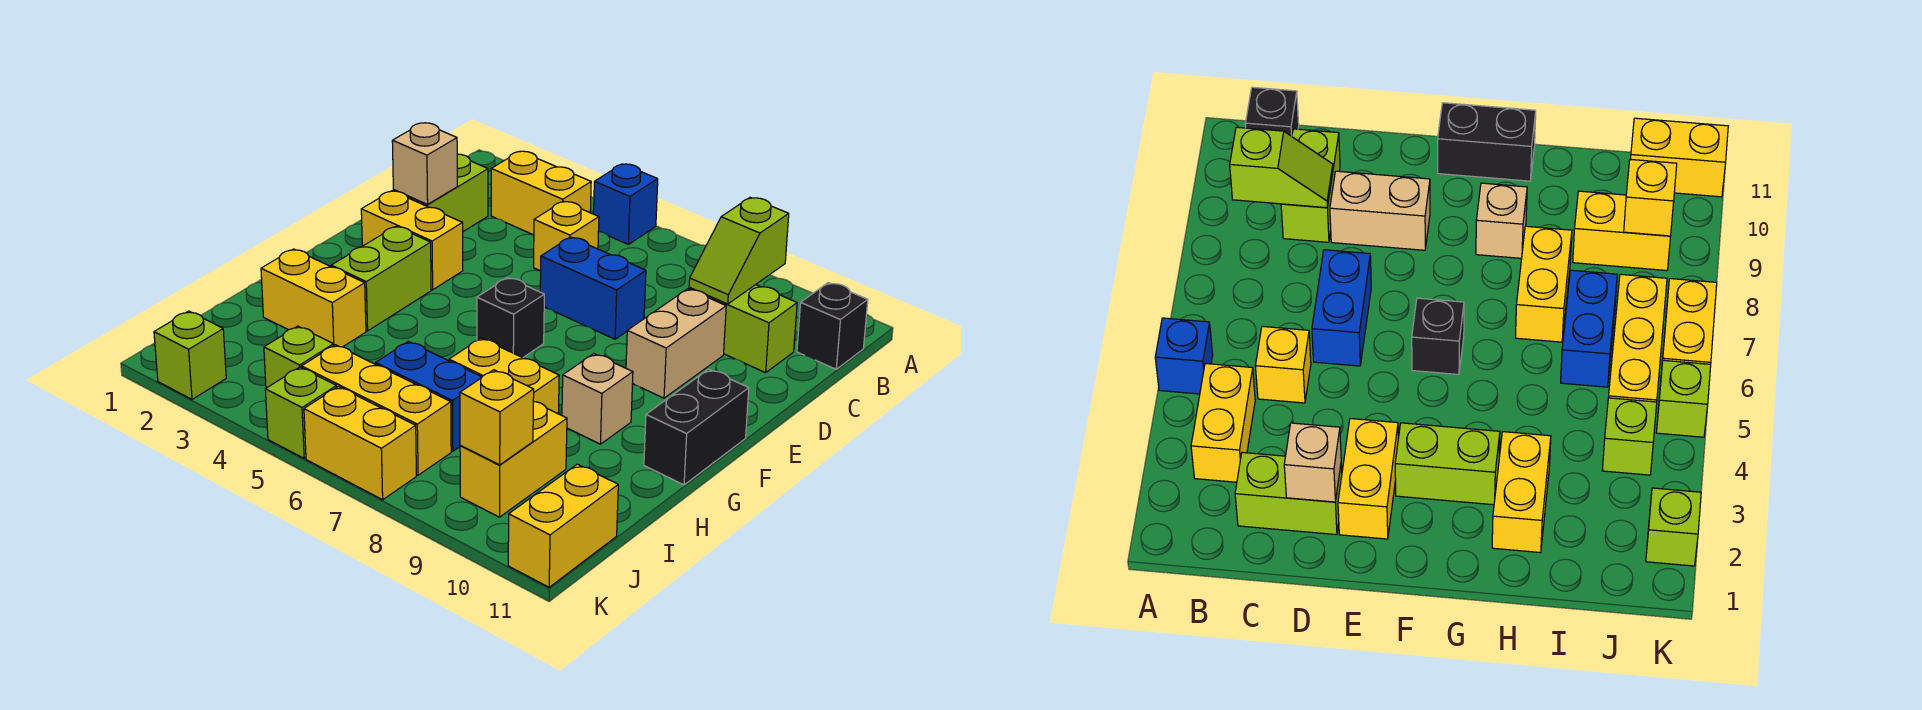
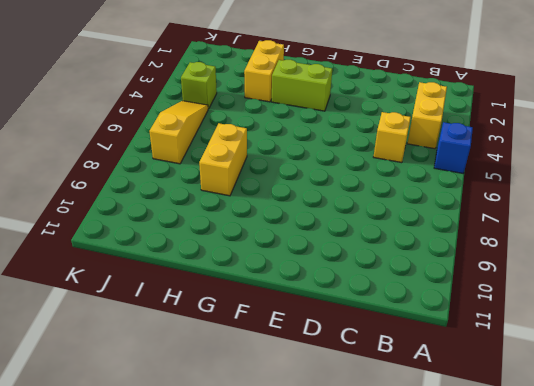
yellow slope J5:J7 level 1 top 7 -> yellow brick J5:J7 level 1
none -> black brick B11 level 1
none -> lime brick C2:D2 level 1
none -> lime brick C9:C10 level 1

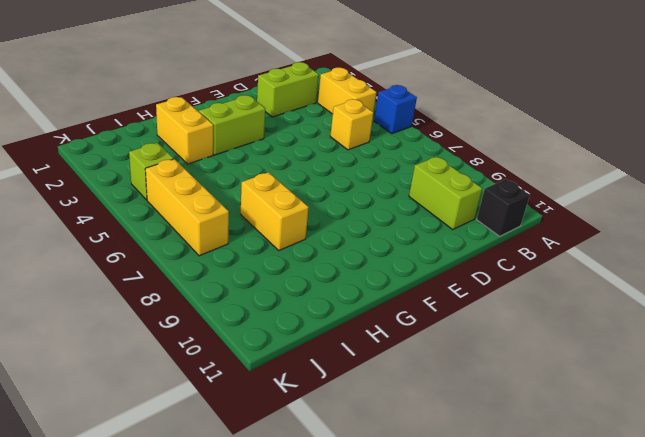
none -> blue brick D6:D7 level 1
none -> tan brick D9:E9 level 1
none -> yellow brick E2:E3 level 1

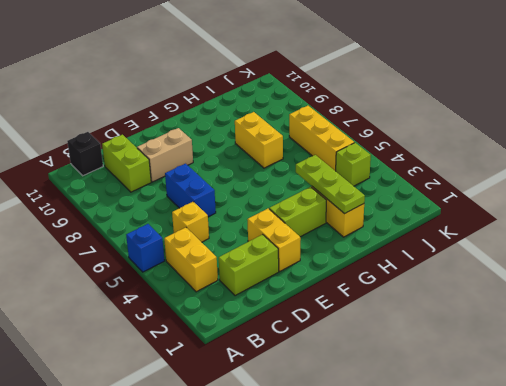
lime plate H2:H4 level 2 -> none
none -> black brick F6 level 1
none -> black brick F11:G11 level 1
none -> tan brick G9 level 1

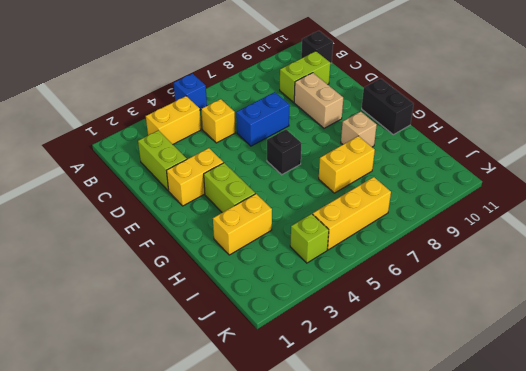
none -> blue brick I6:I7 level 1
none -> yellow brick I9:J9 level 1
none -> yellow brick J11:K11 level 1

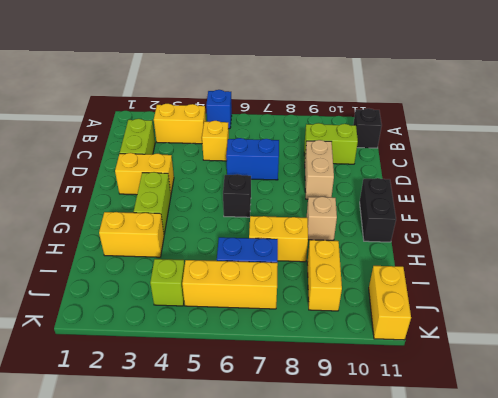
none -> lime brick K2 level 1
none -> lime brick K5 level 1
none -> yellow brick K6:K7 level 1

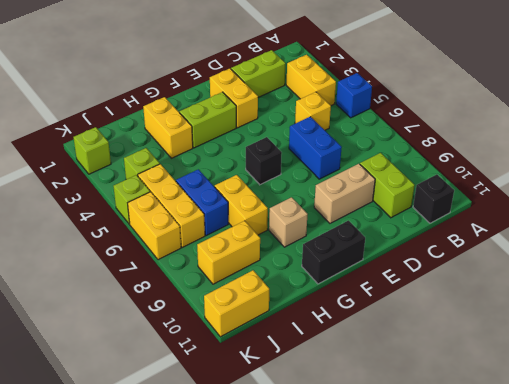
none -> lime slope B9:C9 level 2 top B
none -> tan brick D2 level 2
none -> yellow brick J9 level 2

